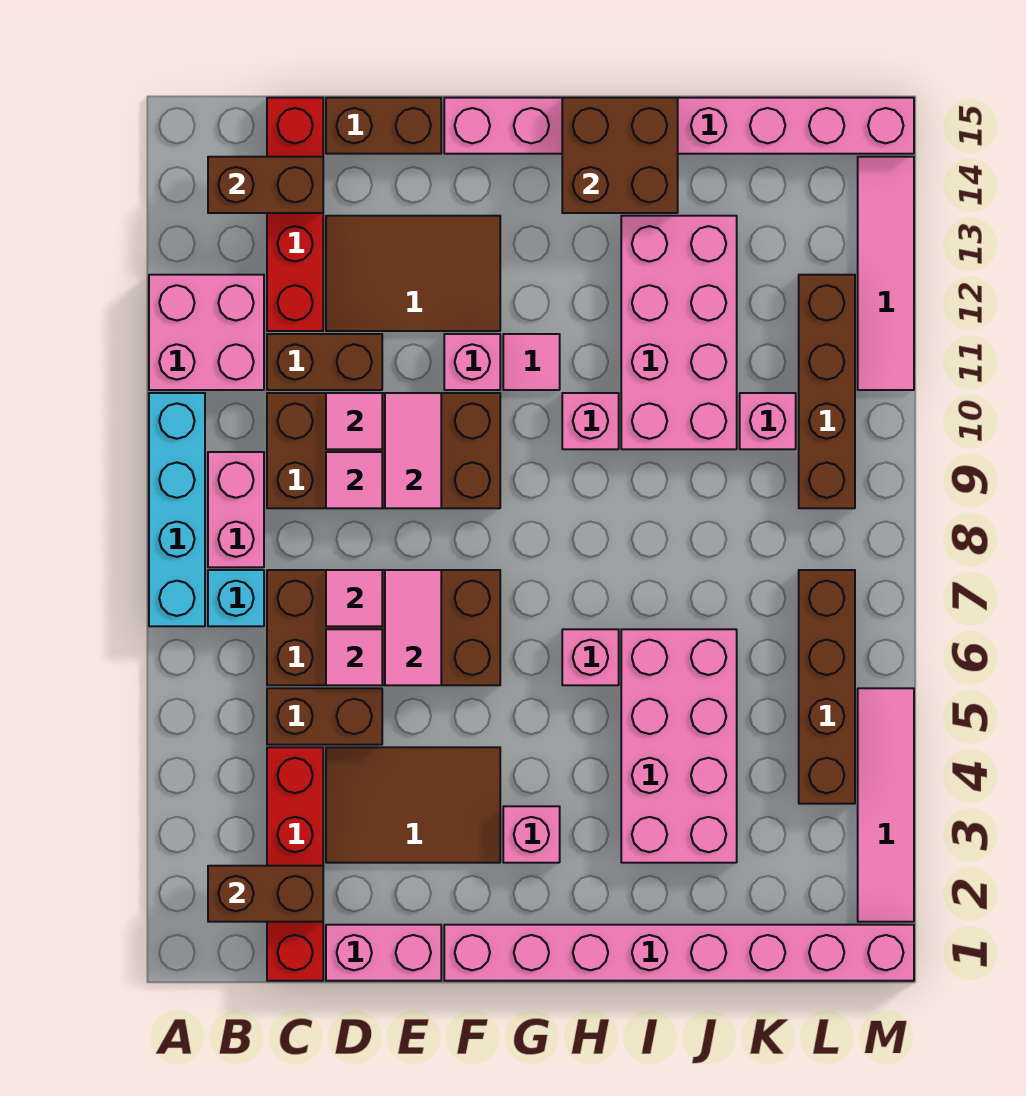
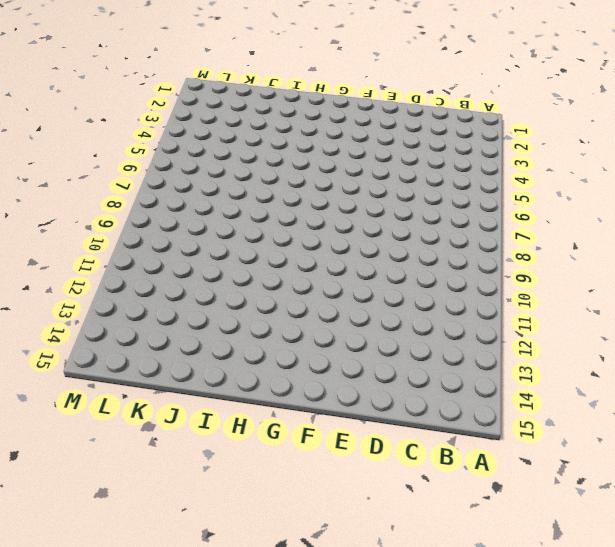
none -> cyan brick A7:A10 level 1
none -> pink brick A11:B12 level 1
none -> cyan brick B7 level 1
none -> pink brick B8:B9 level 1

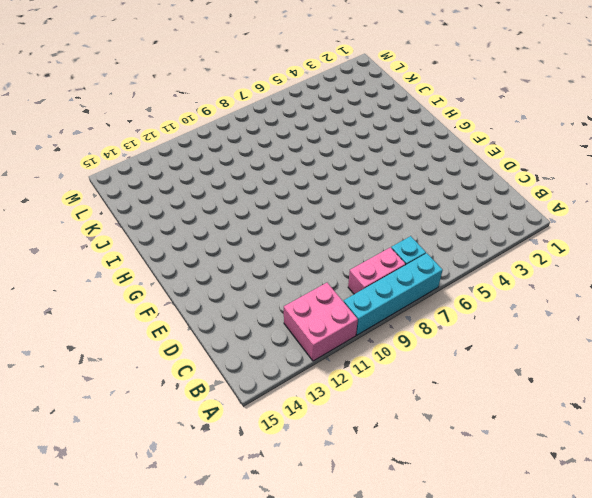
none -> red brick C1:C4 level 1
none -> brown brick C5:D5 level 1
none -> brown brick C6:F7 level 1
none -> brown brick C9:F10 level 1

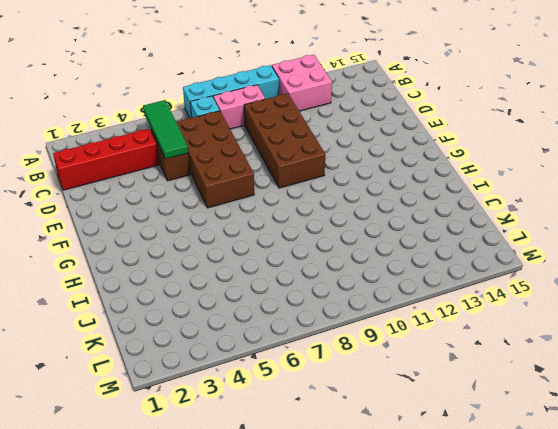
green tile B5:D5 level 2 -> none
none -> brown brick C11:D11 level 1
none -> red brick C12:C15 level 1
none -> pink brick D1:E1 level 1
none -> brown tile D3:F4 level 1

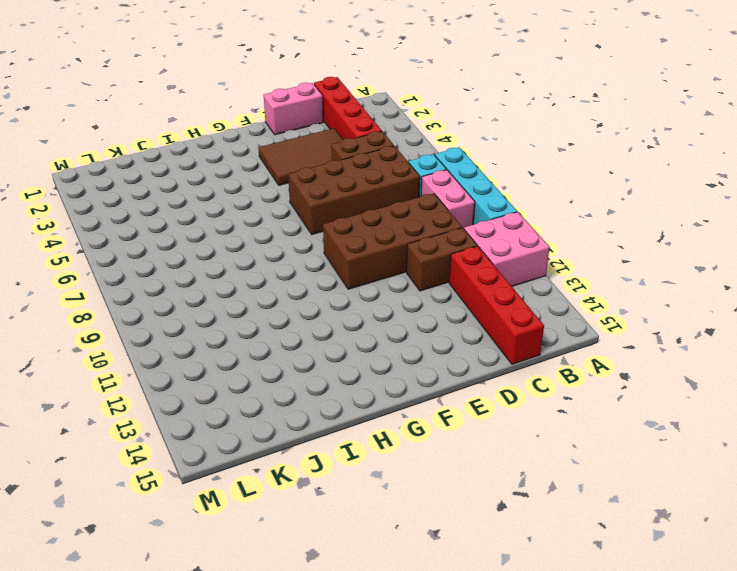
none -> brown tile D12:F13 level 1
none -> brown brick D15:E15 level 1
none -> pink brick F1:M1 level 1
none -> pink brick F11 level 1

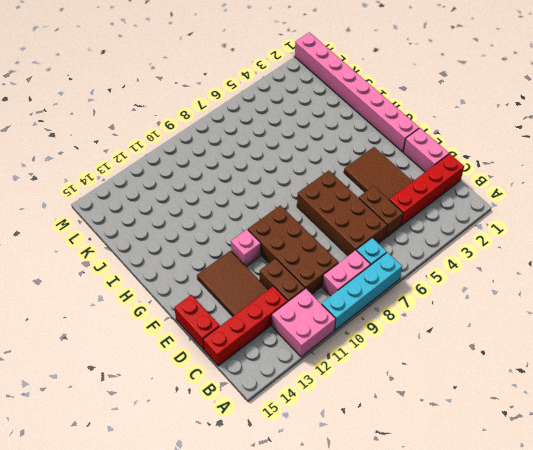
red brick D15:E15 level 1 -> brown brick D15:E15 level 1
none -> pink brick F15:M15 level 1
none -> pink brick G3 level 1
none -> pink tile G11 level 1
none -> pink brick H6 level 1

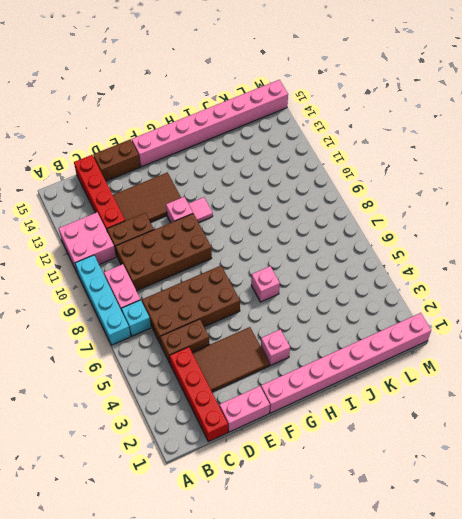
none -> pink brick H10 level 1
none -> pink brick I3:J6 level 1
none -> pink brick I10:J13 level 1
none -> pink brick K10 level 1

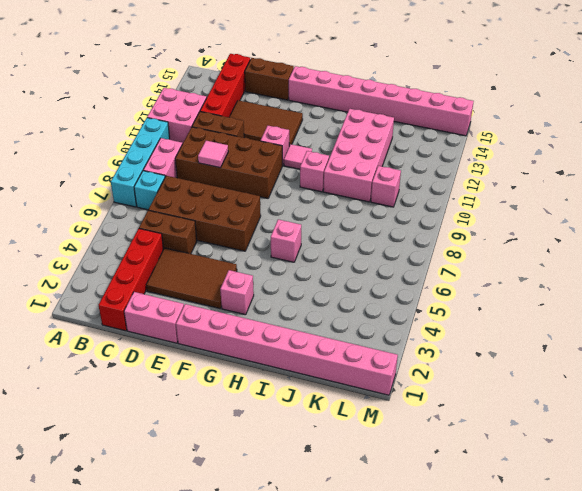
none -> pink brick I3:J6 level 1
none -> brown brick L4:L7 level 1
none -> brown brick L9:L12 level 1
none -> pink tile M2:M5 level 1

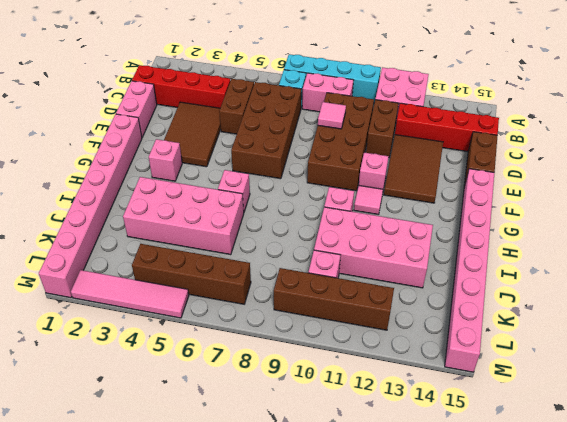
none -> pink tile M11:M14 level 1
none -> brown brick B2:C2 level 2
none -> brown brick B14:C14 level 2
none -> pink tile D6 level 2

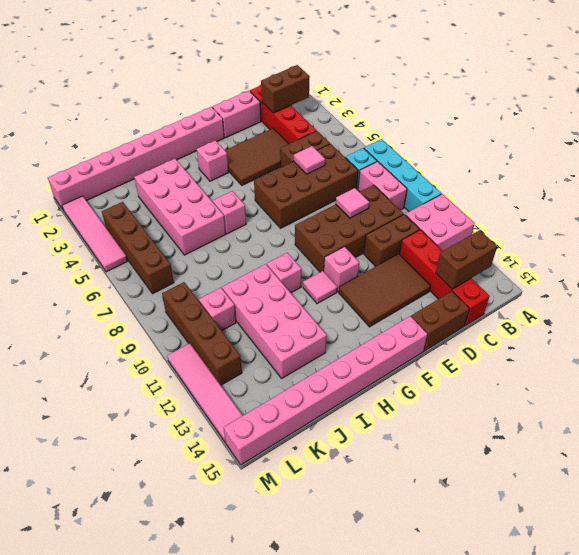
none -> pink tile D7 level 2
none -> pink tile D10 level 2
none -> pink tile E6:E7 level 2
none -> pink tile E9:E10 level 2

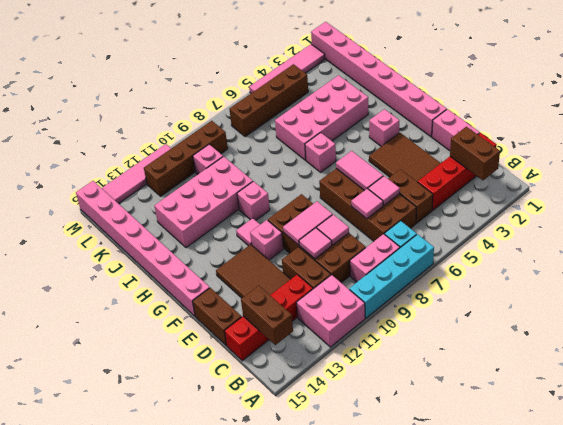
pink tile E6:F6 level 2 -> pink tile E6:E7 level 2
none -> brown brick H14:I15 level 2

